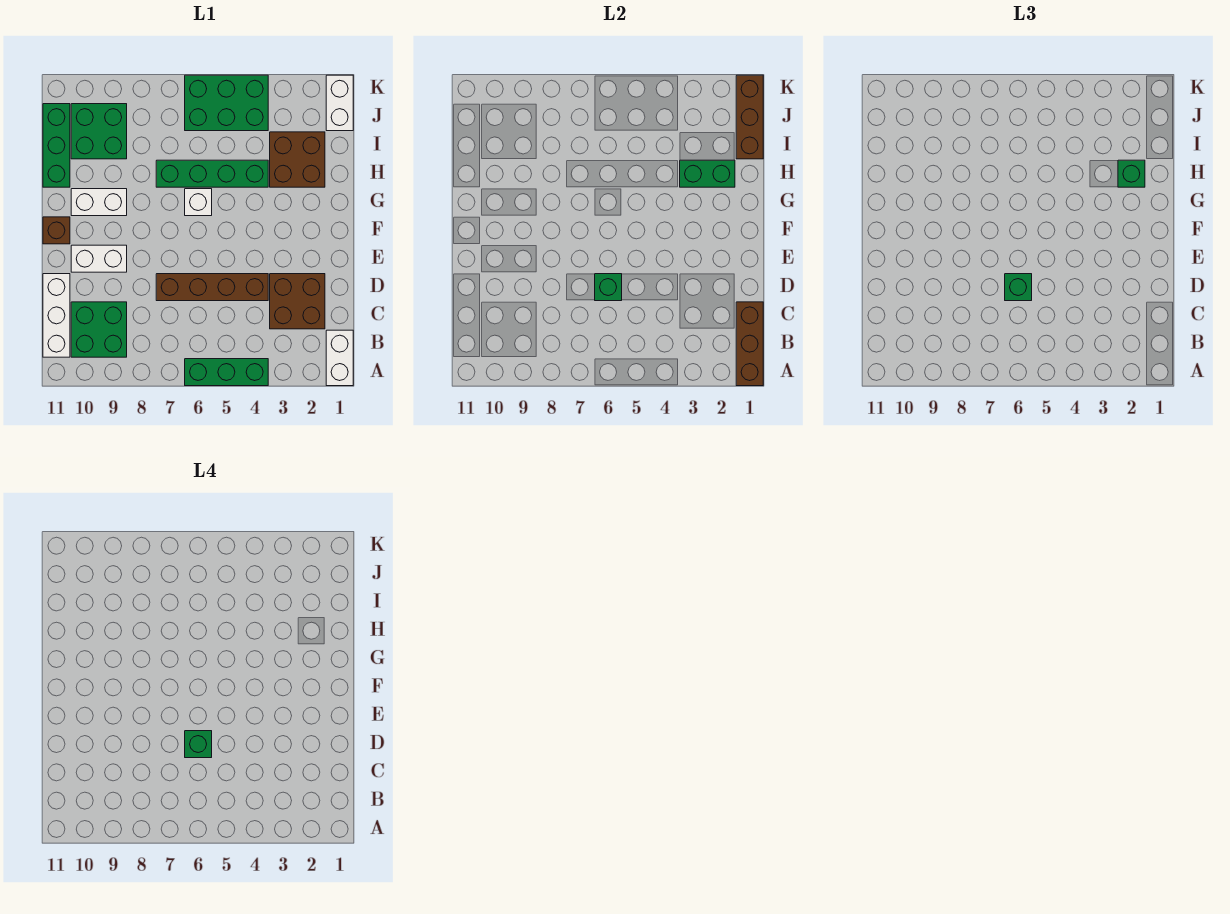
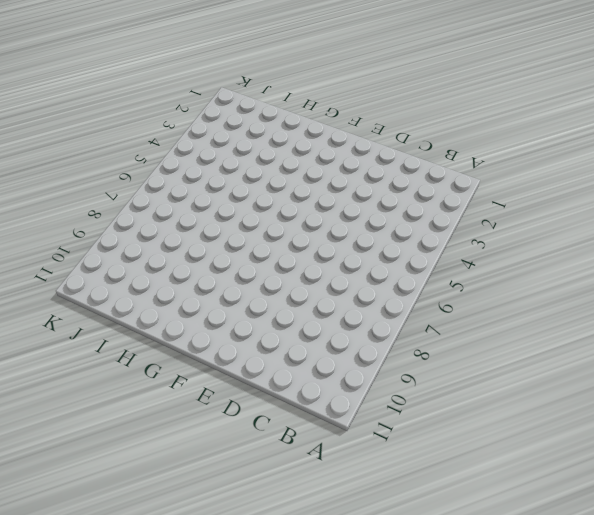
none -> white brick A1:B1 level 1
none -> green brick A4:A6 level 1
none -> green brick B9:C10 level 1

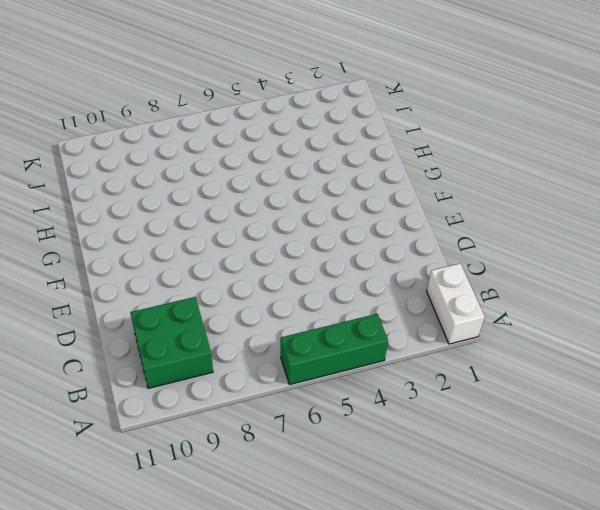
none -> white brick B11:D11 level 1
none -> brown brick C2:D3 level 1
none -> brown brick D4:D7 level 1

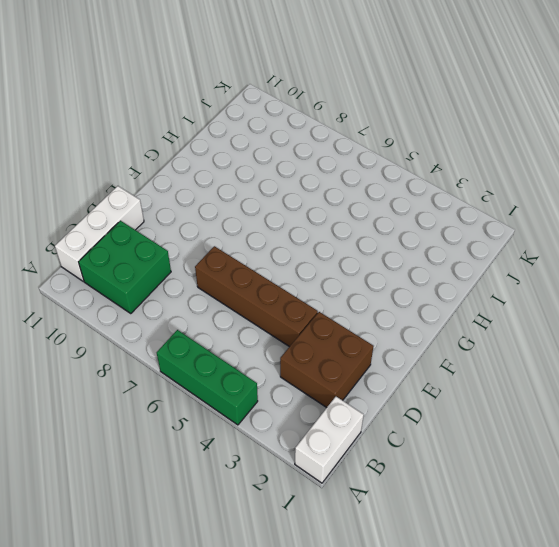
none -> white brick E9:E10 level 1
none -> brown brick F11 level 1
none -> white brick G6 level 1

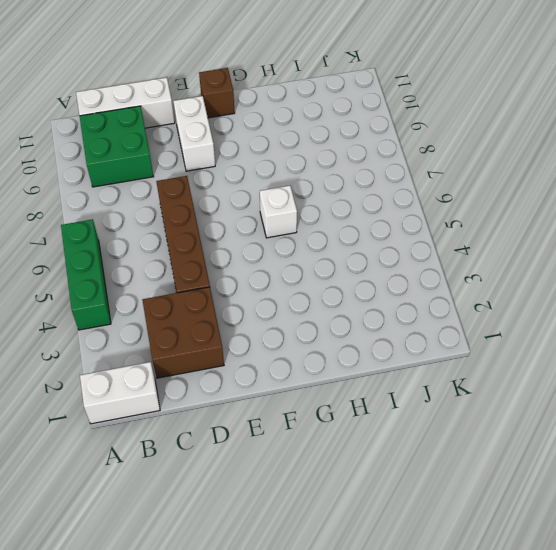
none -> white brick G9:G10 level 1
none -> brown brick H2:I3 level 1
none -> green brick H4:H7 level 1

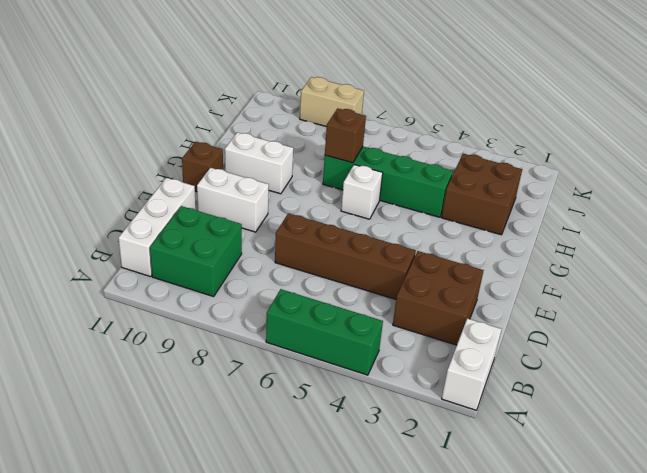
brown brick H7 level 2 -> none
tan brick K8:K9 level 1 -> none
none -> green brick H11:J11 level 1
none -> green brick I9:J10 level 1
none -> white brick J1:K1 level 1

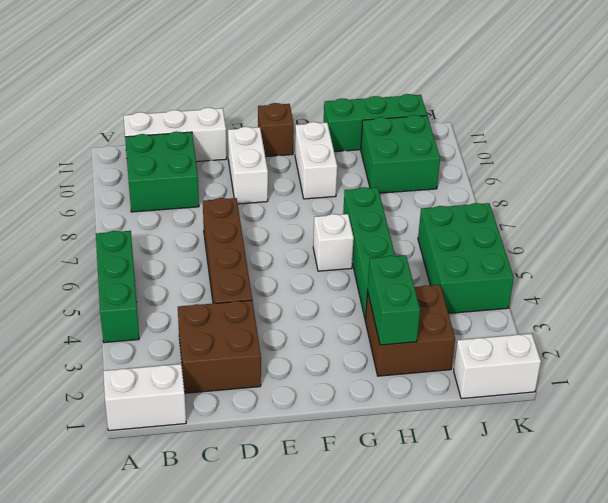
none -> brown brick A1:C1 level 2
none -> green brick D6 level 2
none -> brown brick I1:K1 level 2

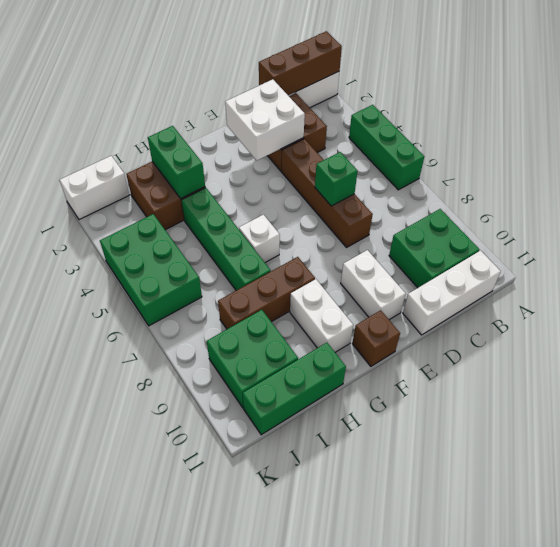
white brick D2:E3 level 2 -> none
brown brick G8:I8 level 1 -> brown brick I1:K1 level 2
none -> green brick D6 level 3
none -> green brick H2 level 3
none -> green brick D6 level 4

